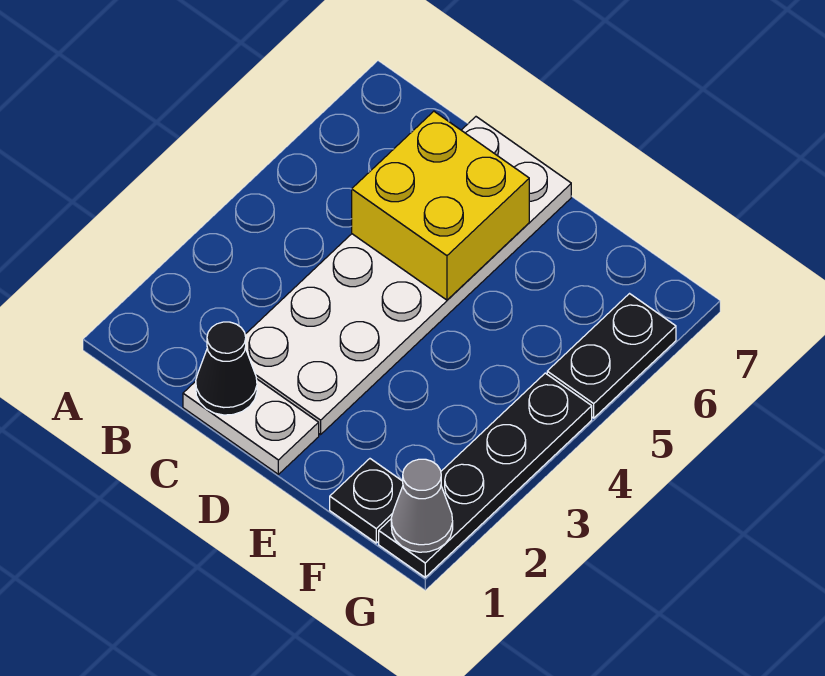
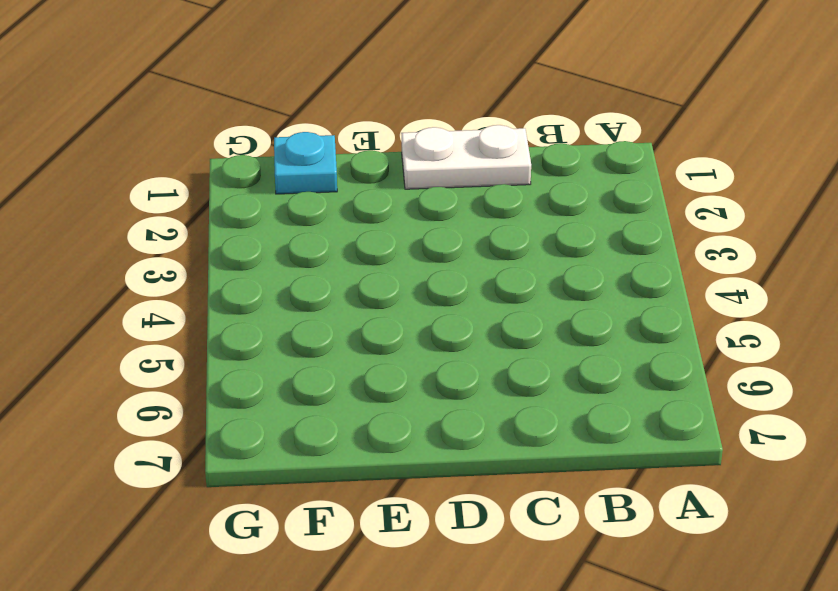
cyan plate F1 level 1 -> black plate F1 level 1
none -> white plate C2:D7 level 1
none -> black plate G1:G4 level 1

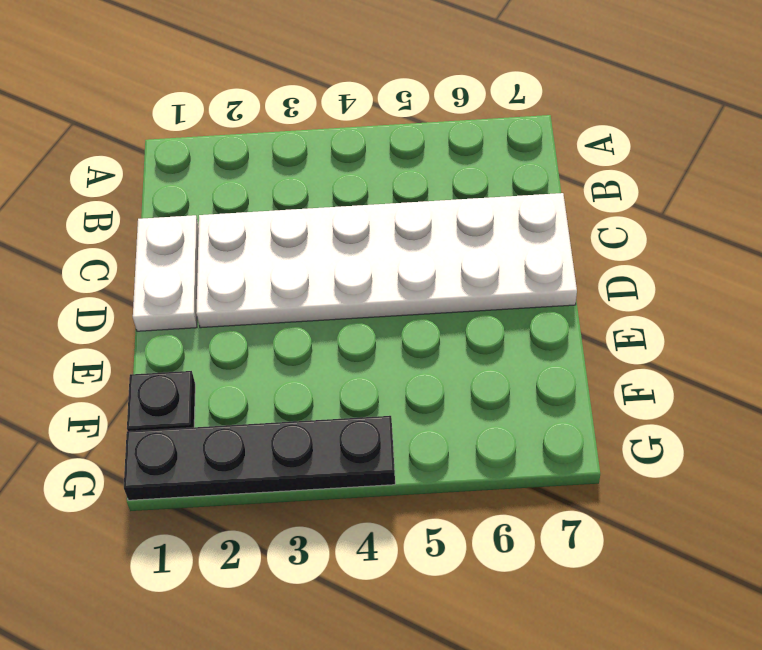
none -> black plate G5:G6 level 1
none -> black cone C1 level 2

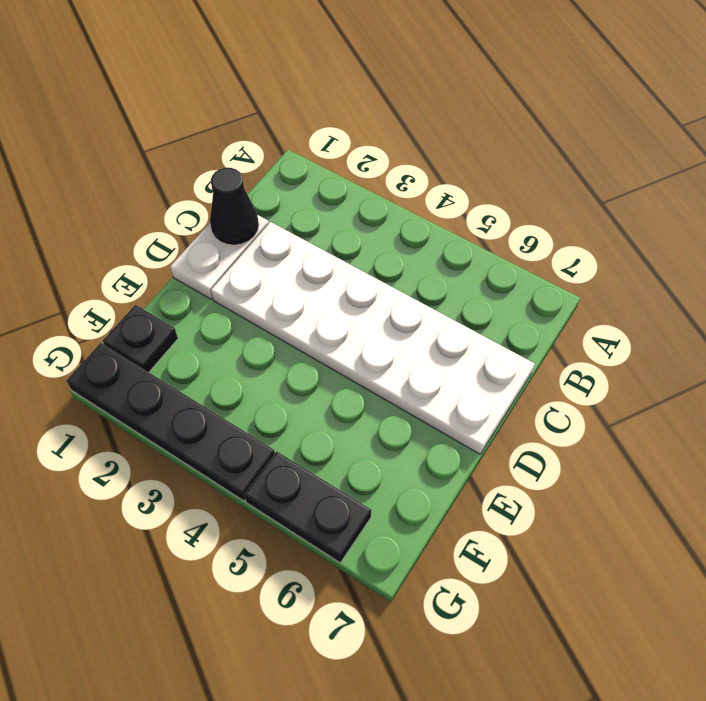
none -> yellow brick C5:D6 level 2
none -> grey cone G1 level 2

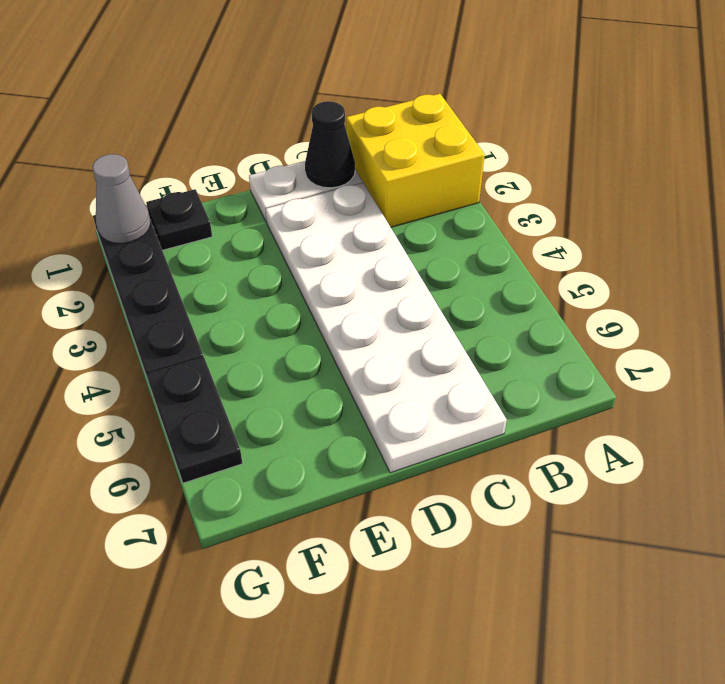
yellow brick A1:B2 level 1 -> yellow brick C5:D6 level 2

